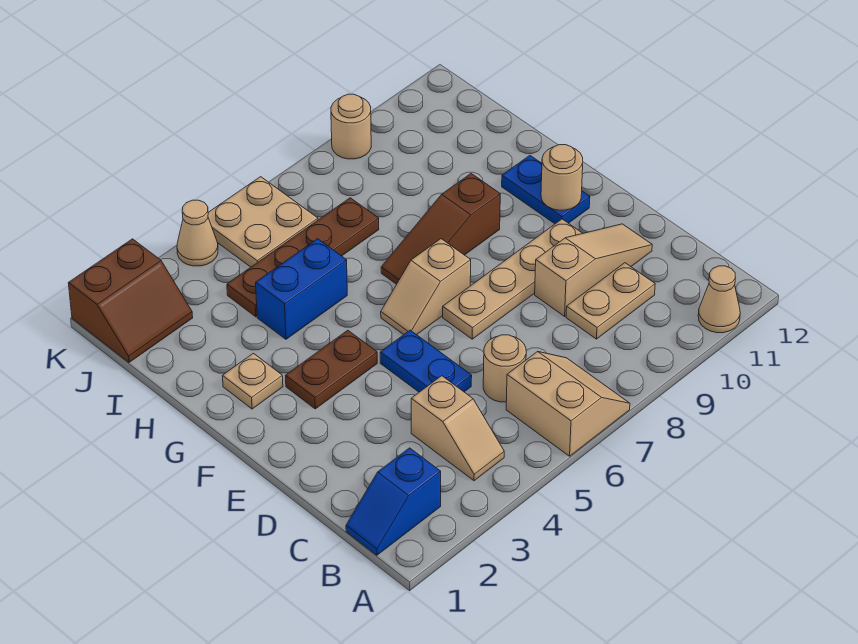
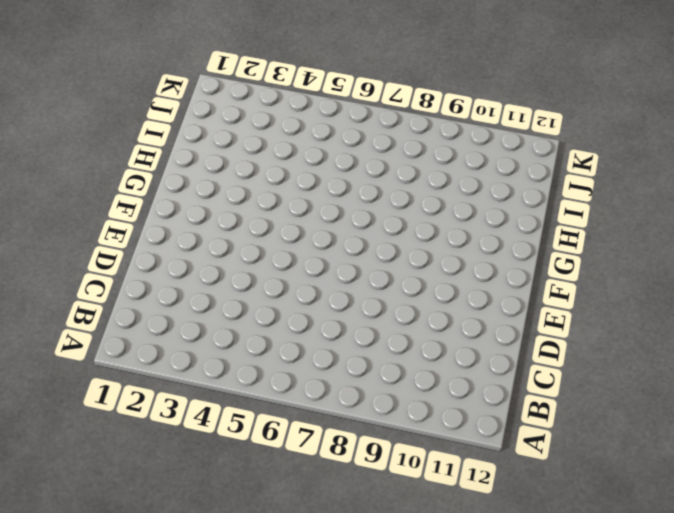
none -> tan slope A6:B7 level 1 top 6
none -> tan cone A11 level 1
none -> blue slope B1:B2 level 1 top 2

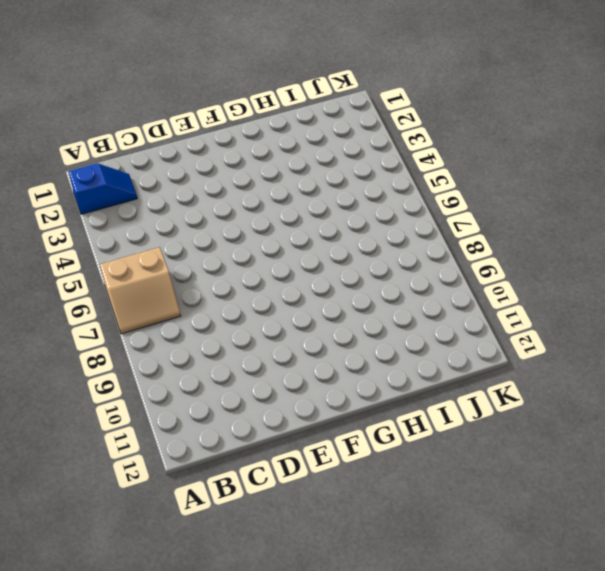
blue slope A2:B2 level 1 top A -> blue slope B1:B2 level 1 top 2
none -> tan cone A11 level 1
none -> tan slope B4:C4 level 1 top C
none -> tan round brick C6 level 1

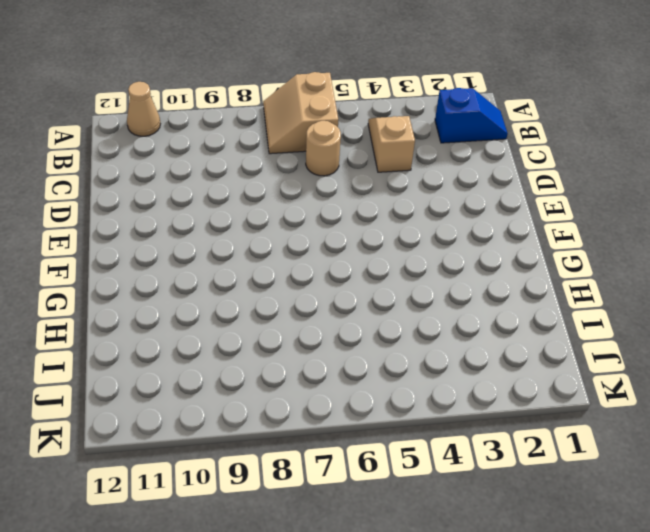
none -> tan plate C9:C10 level 1
none -> blue plate D5:E5 level 1
none -> tan slope D9:D11 level 1 top 9

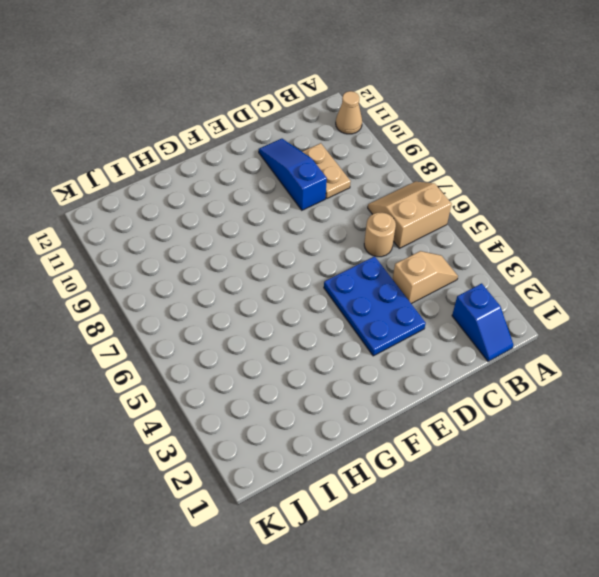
blue plate D3:E5 level 1 -> blue plate D5:E5 level 1
blue slope D9:D11 level 1 top 9 -> tan slope D9:D11 level 1 top 9
none -> tan plate E7:E10 level 1
none -> brown plate F3:F4 level 1
none -> tan slope F6:F7 level 1 top 7

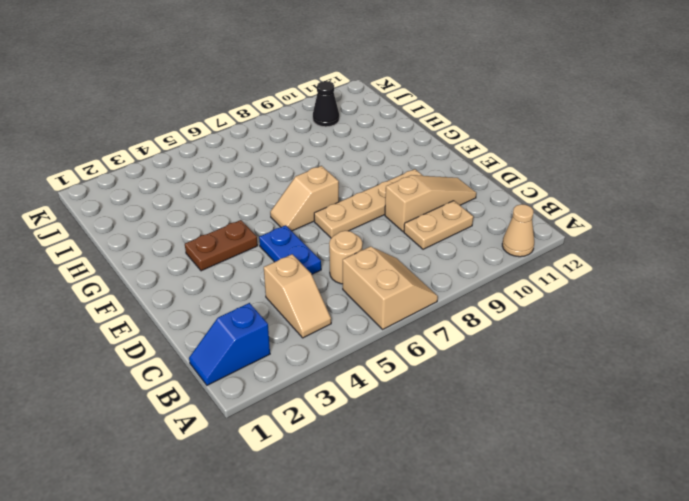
black cone J10 level 1 -> none
none -> blue plate F11:G11 level 1
none -> tan plate G2 level 1
none -> brown slope G7:G9 level 1 top 9

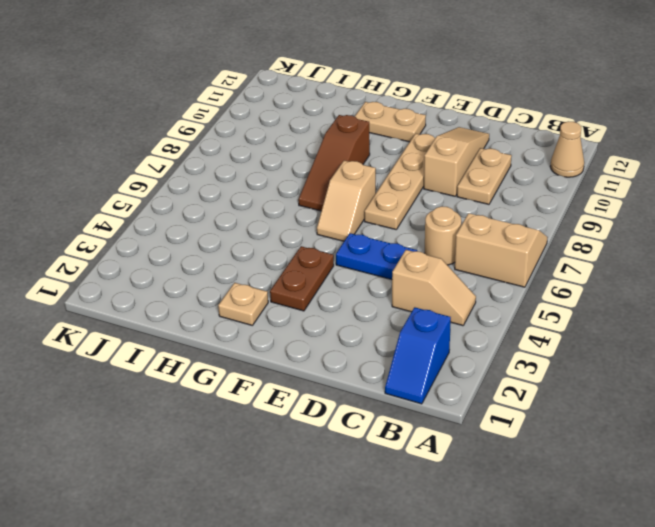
tan plate F11:G11 level 1 -> blue plate F11:G11 level 1
none -> blue brick H4:H5 level 1
none -> brown plate I4:I7 level 1
none -> brown slope J1:K2 level 1 top K

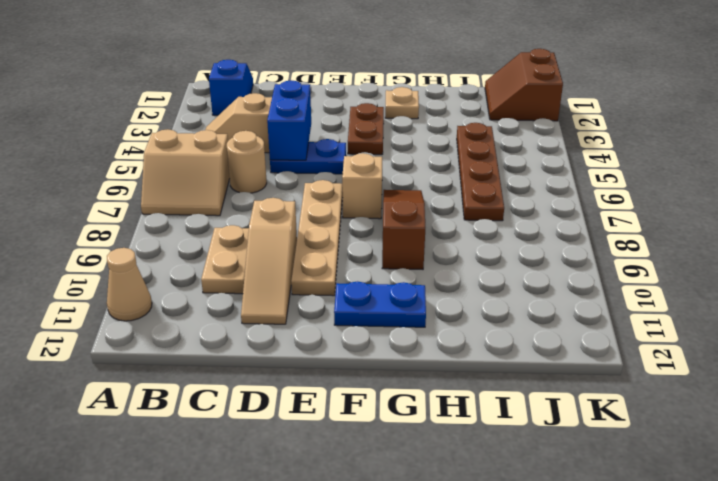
blue brick D4:D5 level 2 -> blue brick H4:H5 level 1
none -> tan plate J5:K6 level 1
none -> tan cone K4 level 1
none -> tan round brick K9 level 1

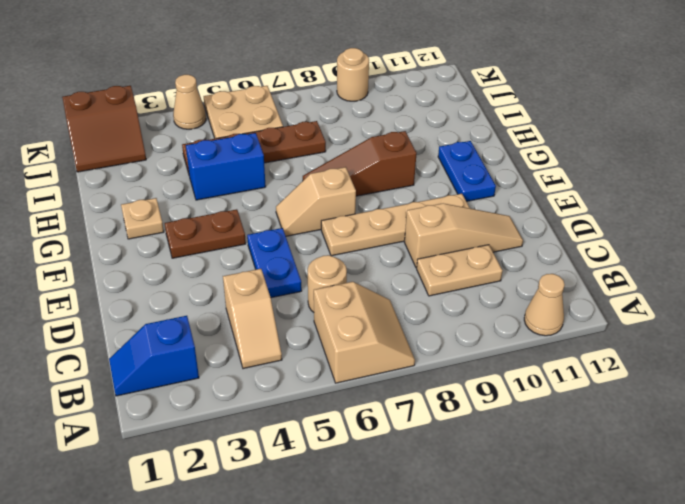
none -> tan round brick F11 level 2

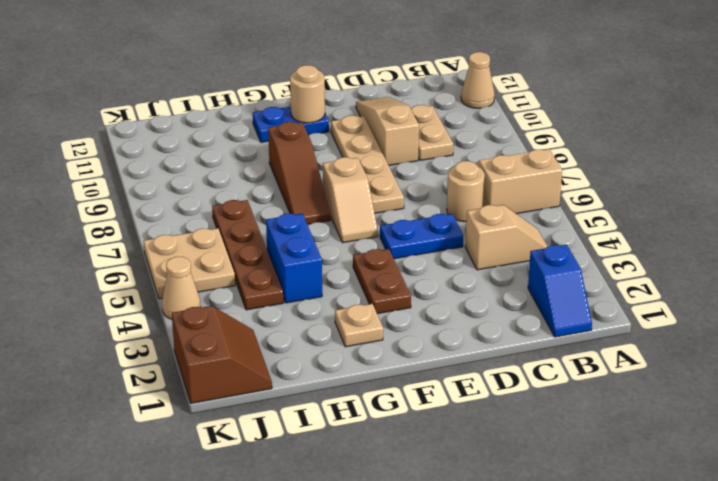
none -> tan round brick K9 level 1

